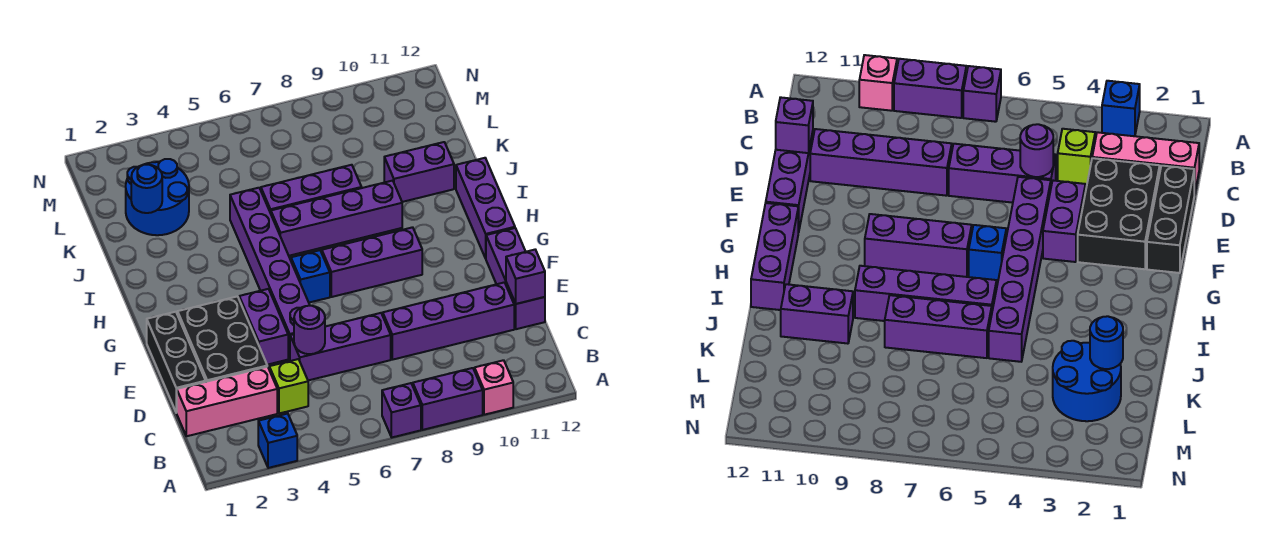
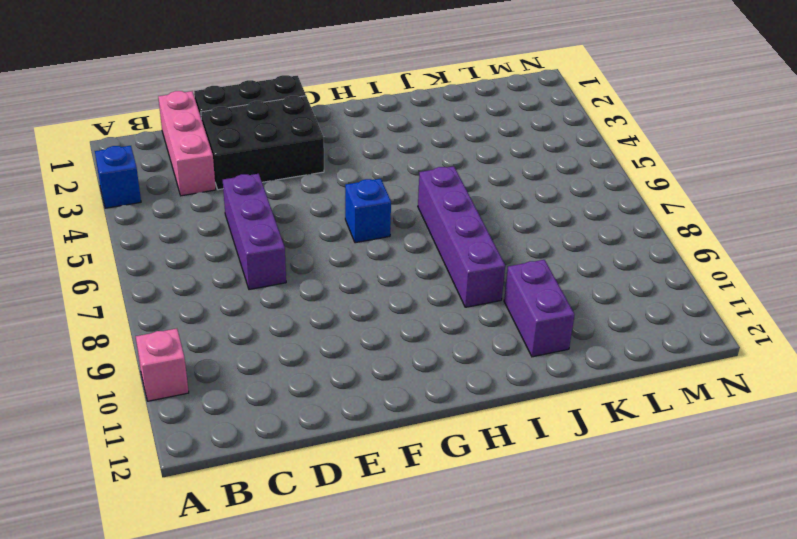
none -> purple brick A7 level 1
none -> purple brick A8:A9 level 1
none -> lime brick C4 level 1

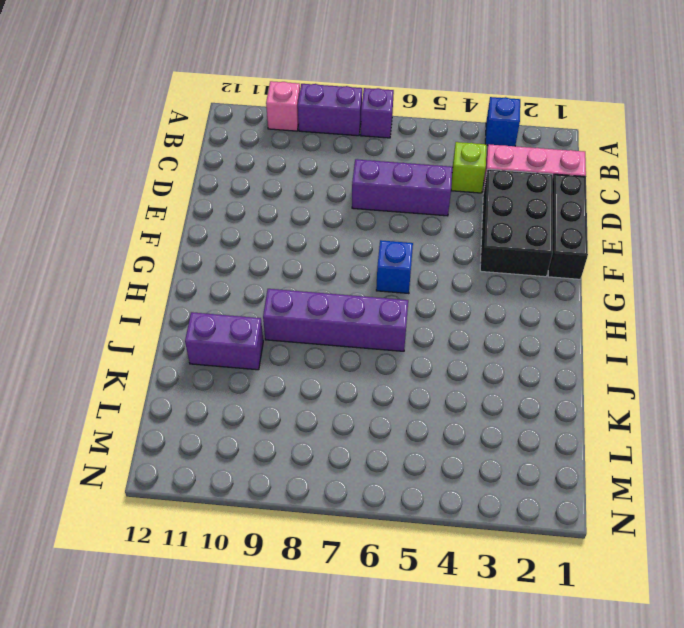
none -> purple brick D8:D11 level 1
none -> purple brick D12:F12 level 1
none -> purple brick E4:F4 level 1

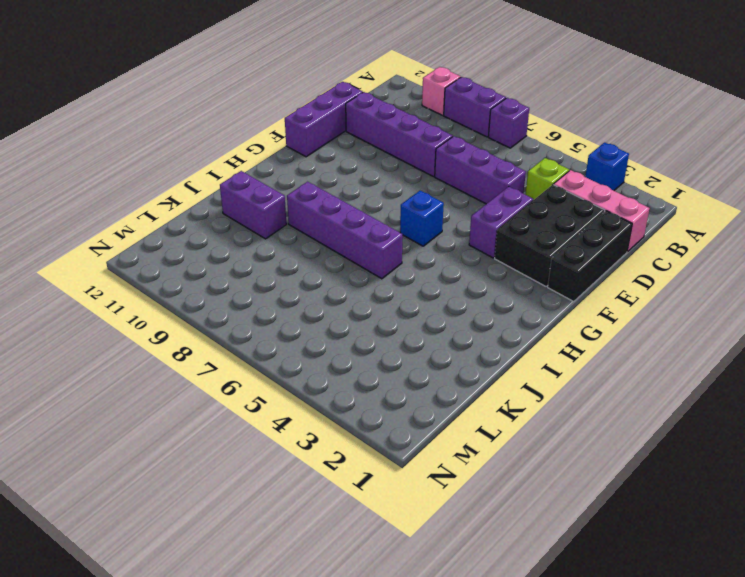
none -> purple brick E5:J5 level 1
none -> purple brick G7:G9 level 1
none -> purple brick G12:I12 level 1

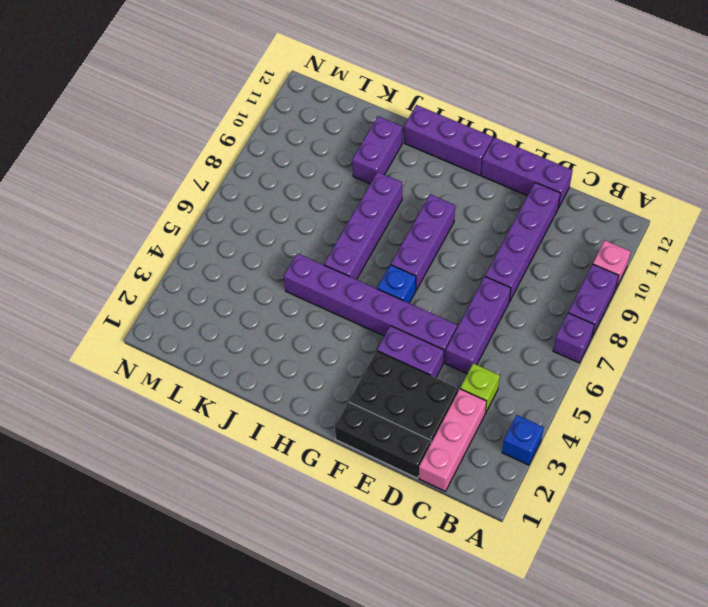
none -> purple brick J6:J8 level 1
none -> blue round brick K2:L3 level 1
none -> purple round brick D5 level 2

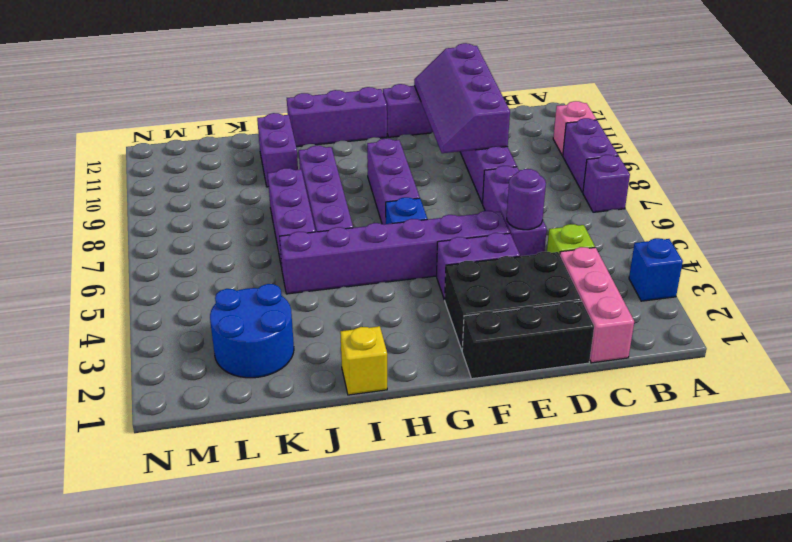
purple slope D9:E12 level 2 top D -> purple brick D12 level 2
yellow brick I1 level 1 -> none
none -> blue round brick K2 level 2

